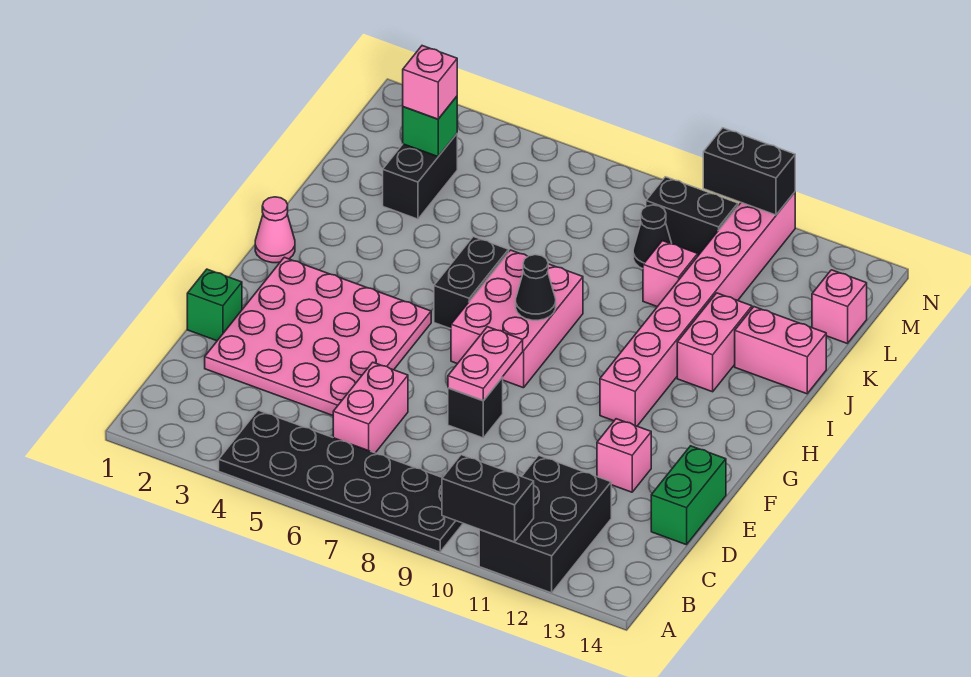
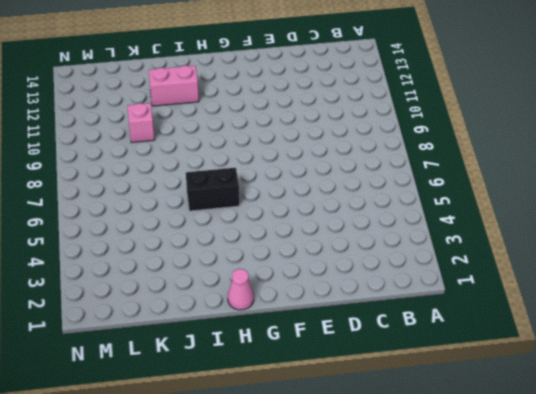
none -> black plate A4:B9 level 1
none -> black brick A11:C12 level 1
none -> pink brick C6:D6 level 1

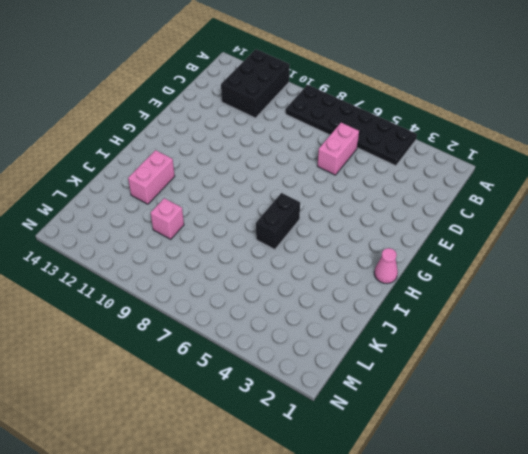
none -> pink plate D2:G5 level 1
none -> green brick D14:E14 level 1
none -> green brick E1 level 1

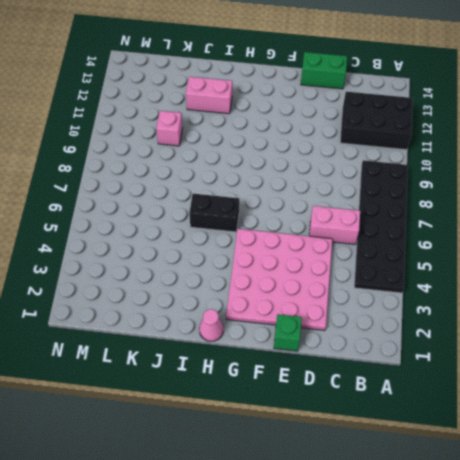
none -> black brick E8 level 1
none -> pink brick E12 level 1
none -> pink brick G7:I8 level 1

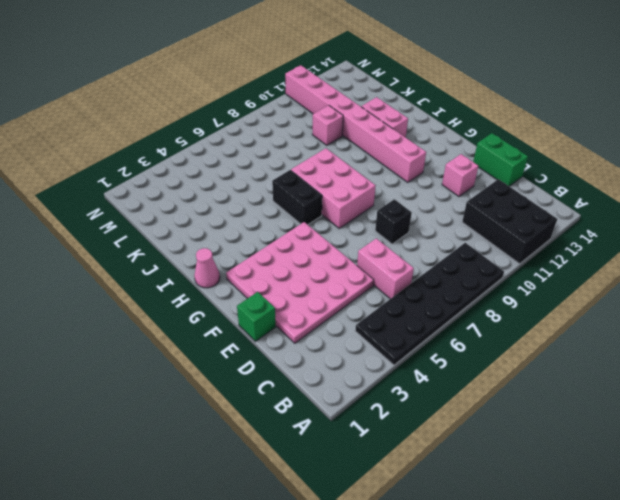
none -> pink brick J13:J14 level 1
none -> black brick K3:L3 level 1
none -> black cone L9 level 1

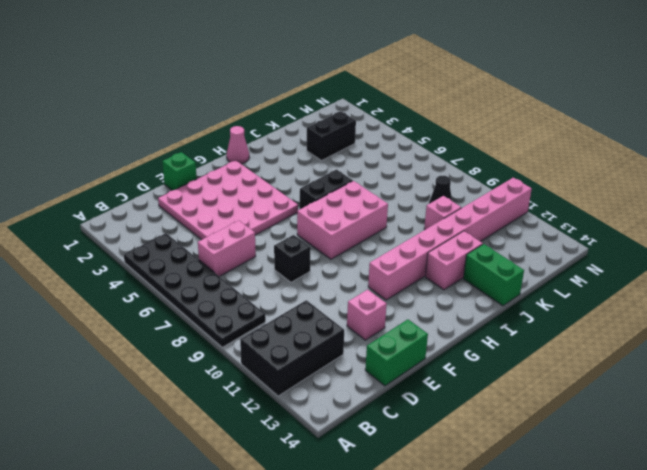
green brick J13:J14 level 1 -> pink brick J13:J14 level 1
none -> pink brick L14 level 1
none -> black brick M9:M10 level 1
none -> black brick A10:A11 level 2

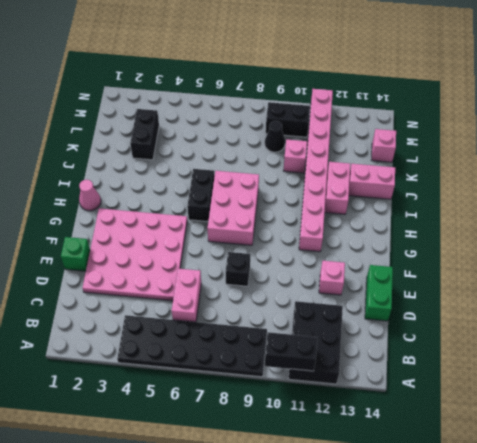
none -> pink plate E8:F8 level 2
none -> black cone H8 level 2
none -> green brick L3 level 2

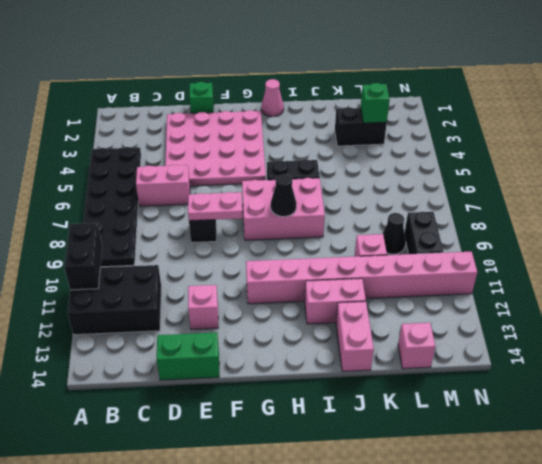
none -> black brick N10:N11 level 2
none -> pink brick L3 level 3

